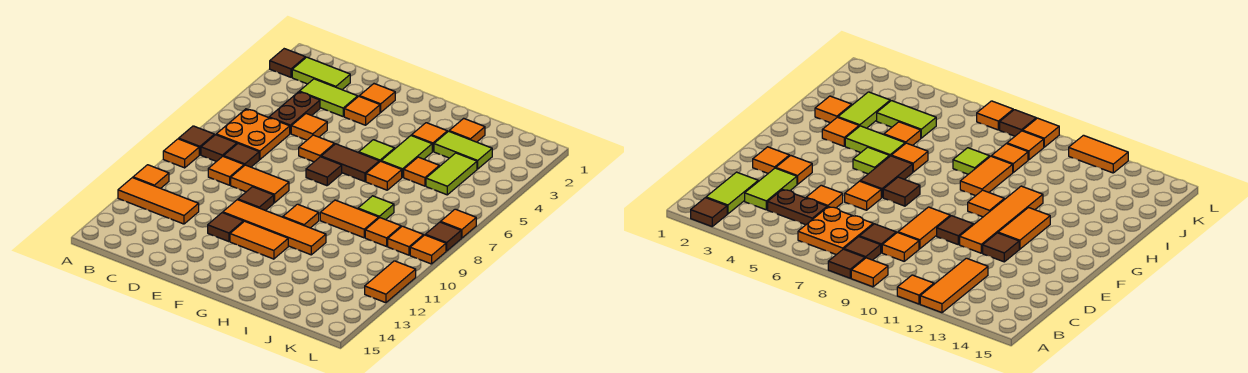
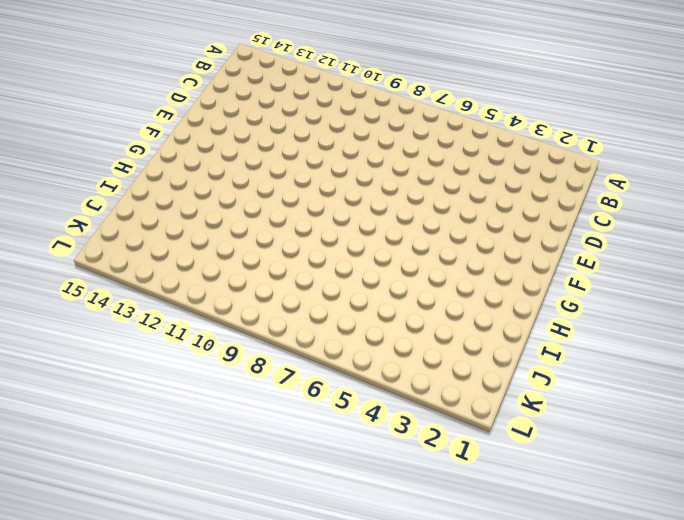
none -> brown tile A2 level 1
none -> brown tile A8 level 1
none -> orange tile A9 level 1
none -> orange tile A11 level 1

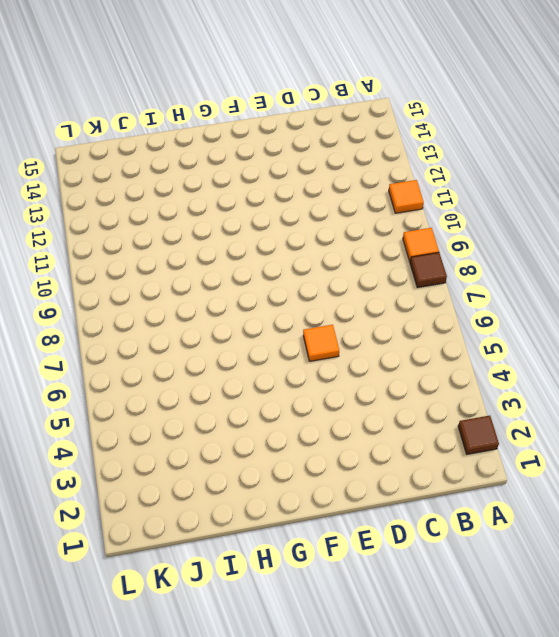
none -> orange tile A12:C12 level 1
none -> lime tile B2:C2 level 1
none -> orange plate B6:C7 level 1
none -> brown tile B8 level 1

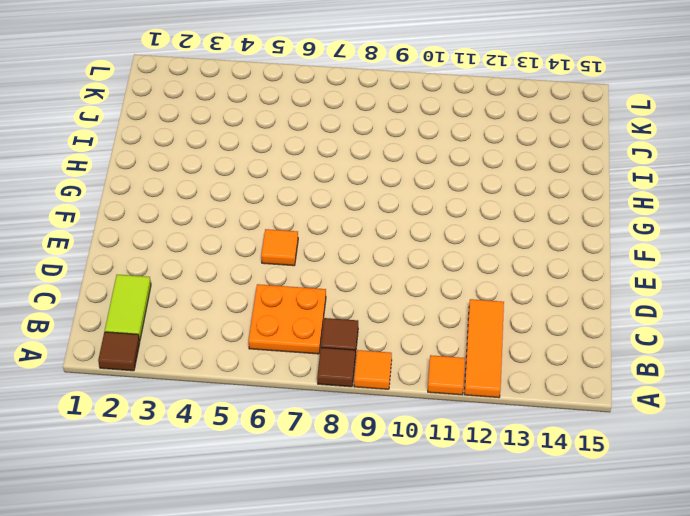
none -> lime tile C3:D3 level 1
none -> brown plate C4:C5 level 1
none -> brown tile C8 level 1
none -> orange tile C9 level 1

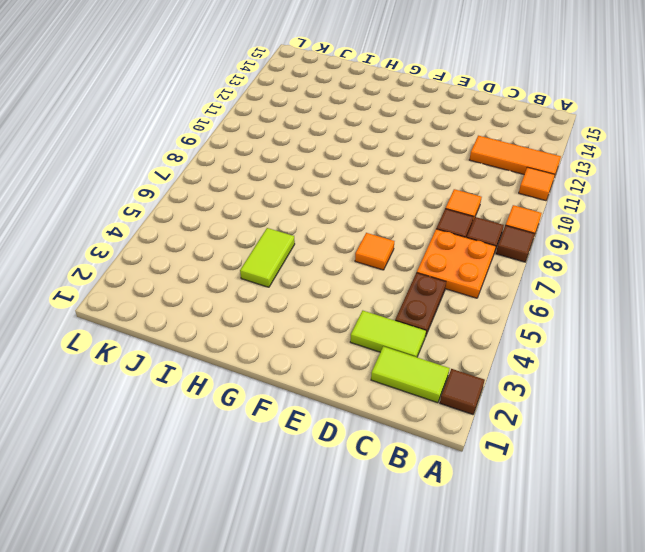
none -> orange tile D5 level 1
none -> orange tile D9:E9 level 1
none -> orange tile E2 level 1
none -> orange tile E3 level 1

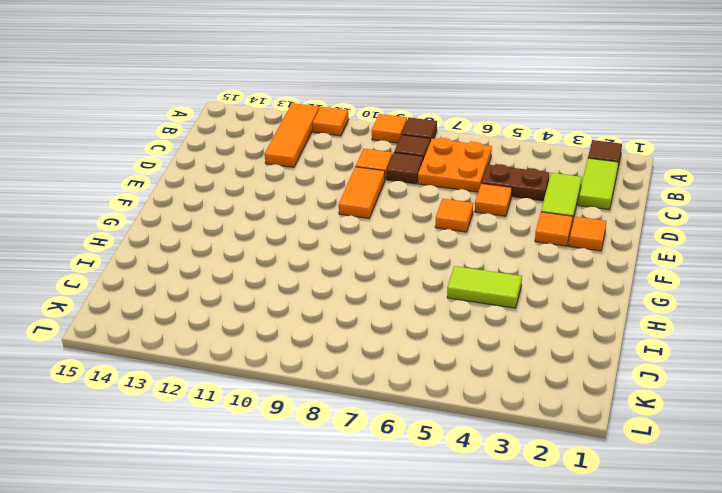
none -> brown tile E10 level 1
none -> orange tile E11:H11 level 1
none -> brown tile E12 level 1
none -> brown tile F6:G6 level 1

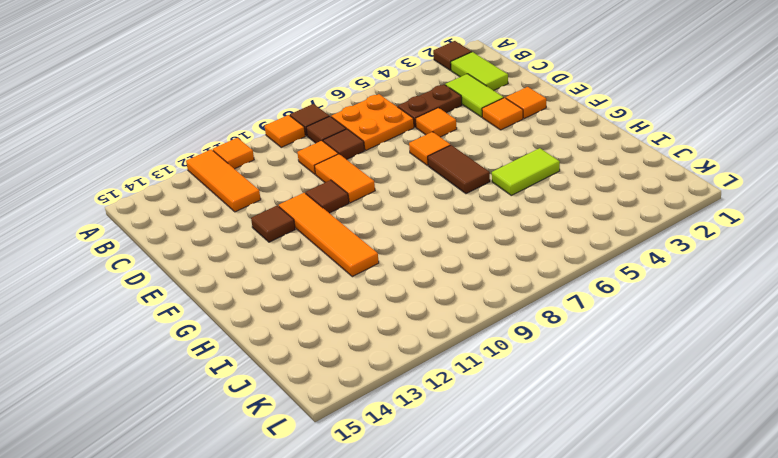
none -> brown tile F7 level 1
none -> orange tile F12:G12 level 1
none -> lime tile G5 level 1
none -> orange tile G10 level 1

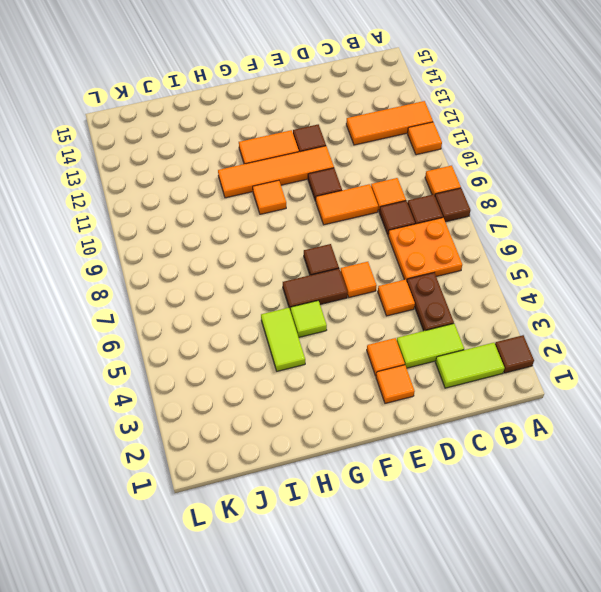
none -> orange tile H3 level 1
none -> orange tile H6 level 1
none -> orange tile H9:I9 level 1
none -> orange tile I2 level 1

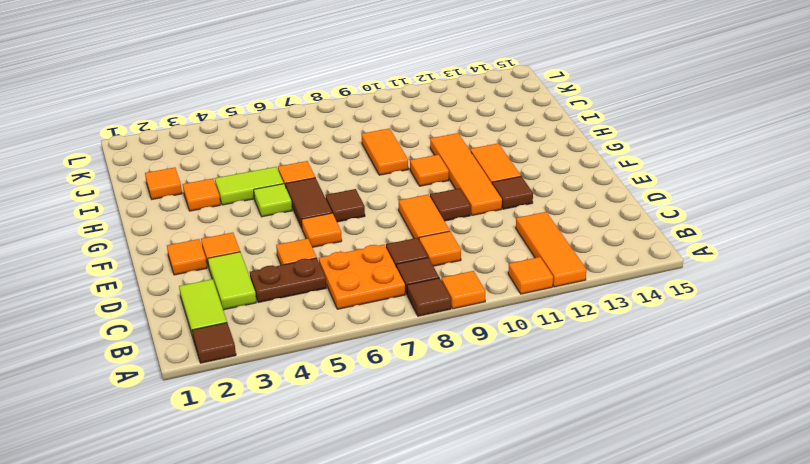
none -> lime tile I3:J3 level 1
none -> orange tile I5 level 1
none -> lime tile I8 level 1
none -> lime tile J4:J5 level 1

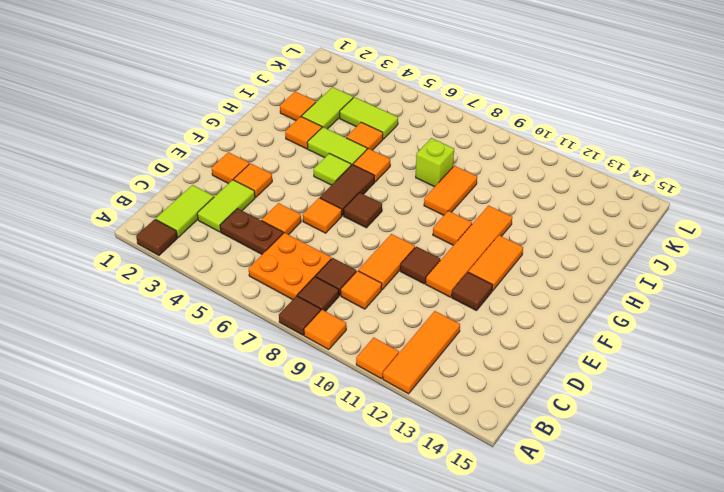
lime brick I8 level 1 -> lime tile I8 level 1
none -> orange tile J9 level 1
none -> orange tile K9 level 1
none -> orange tile L7 level 1
none -> brown tile L8 level 1

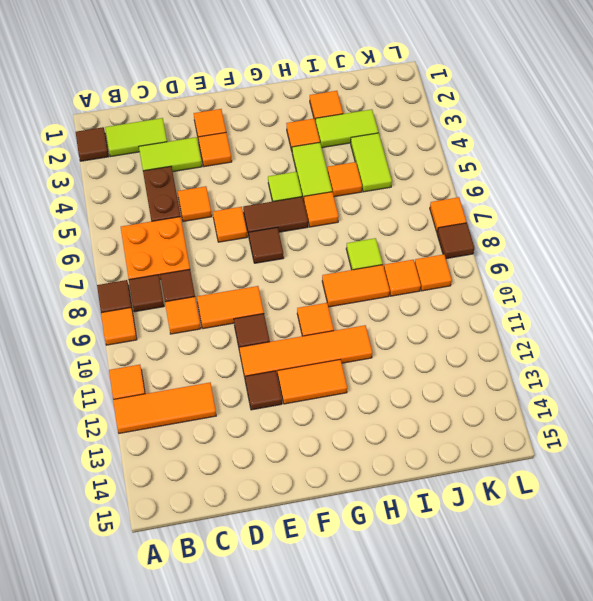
none -> orange tile L9 level 1
none -> orange tile L11:L12 level 1

